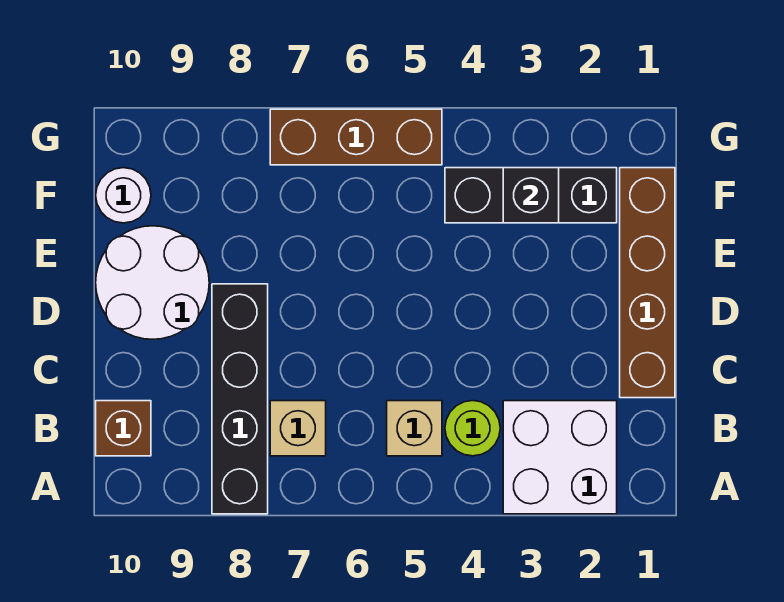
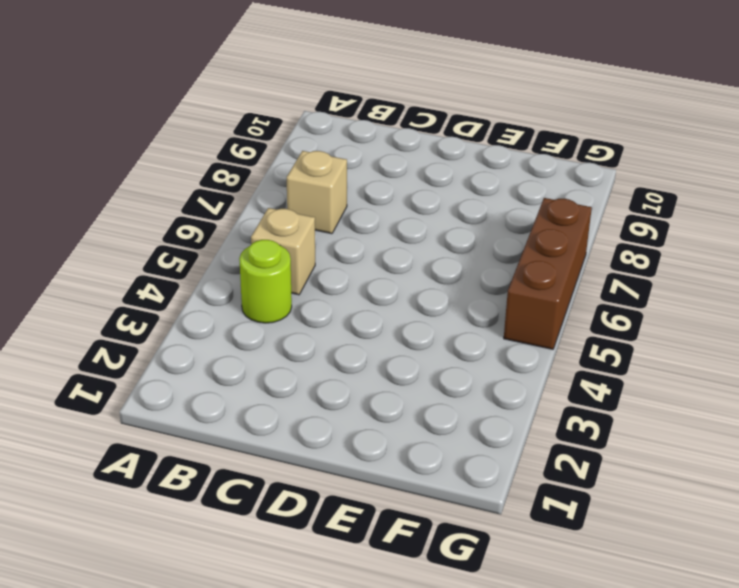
none -> white brick A2:B3 level 1
none -> black brick A8:D8 level 1
none -> brown brick B10 level 1

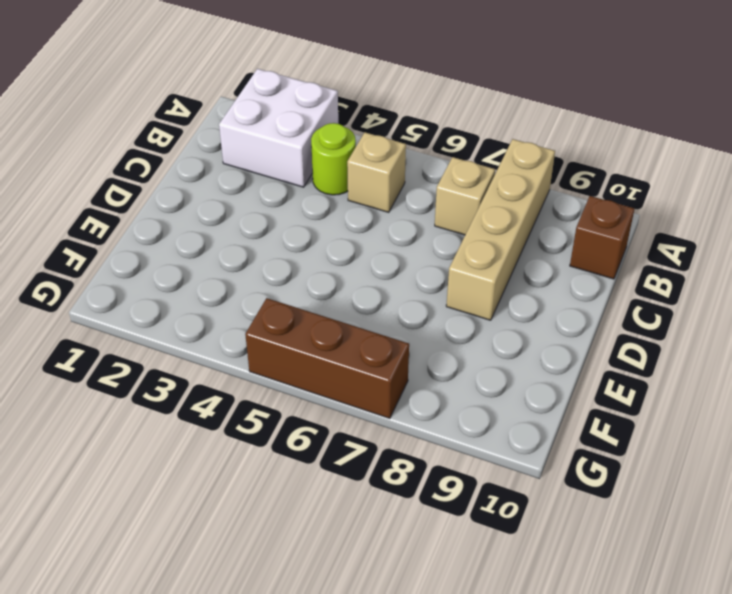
tan brick A8:D8 level 1 -> black brick A8:D8 level 1
none -> brown brick C1:F1 level 1
none -> white round brick D9:E10 level 1
none -> black brick F2:F4 level 1

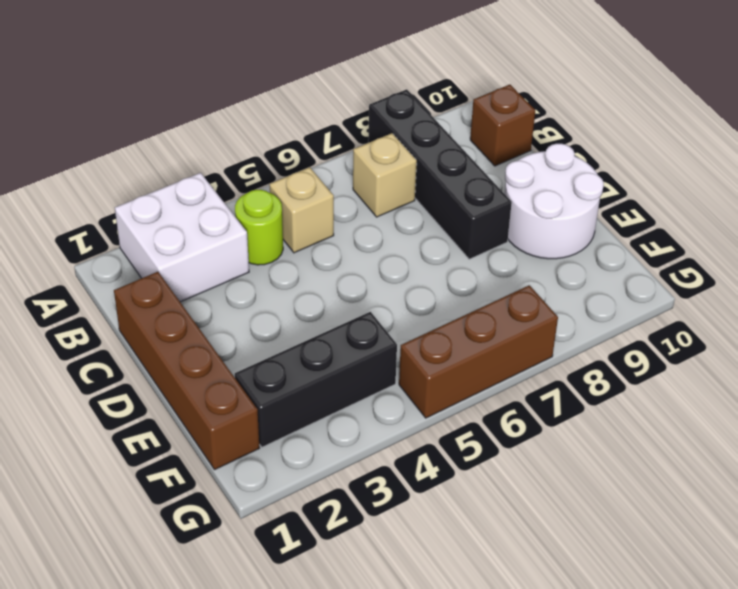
none -> white round brick F10 level 1
none -> black brick F3 level 2

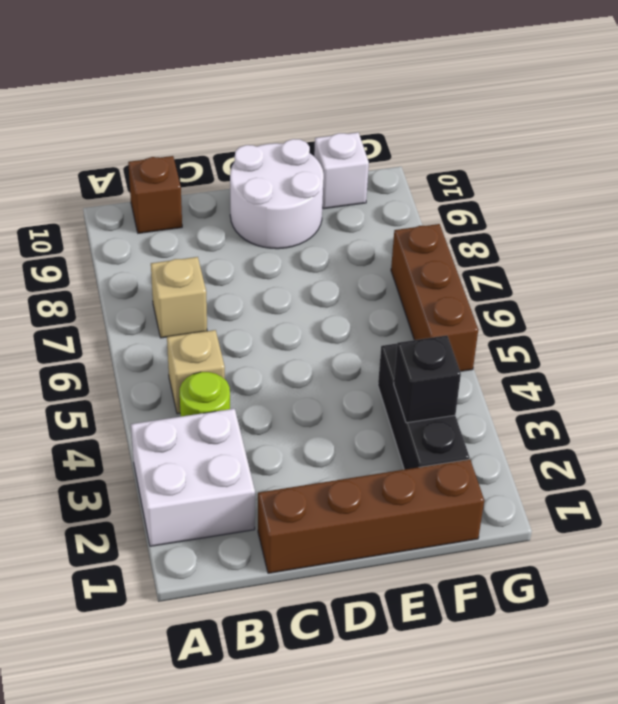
white brick F10 level 1 -> white round brick F10 level 1
none -> black brick A8:D8 level 1

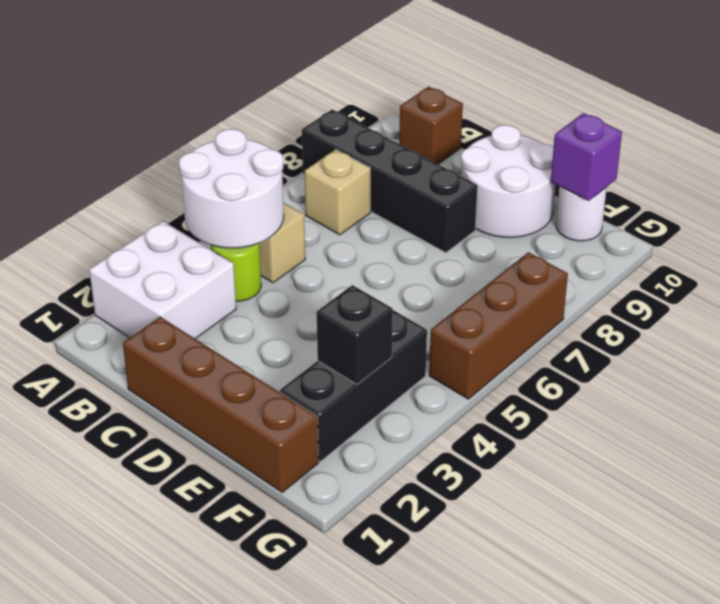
white round brick A4:B5 level 2 -> none
purple brick F10 level 2 -> none

